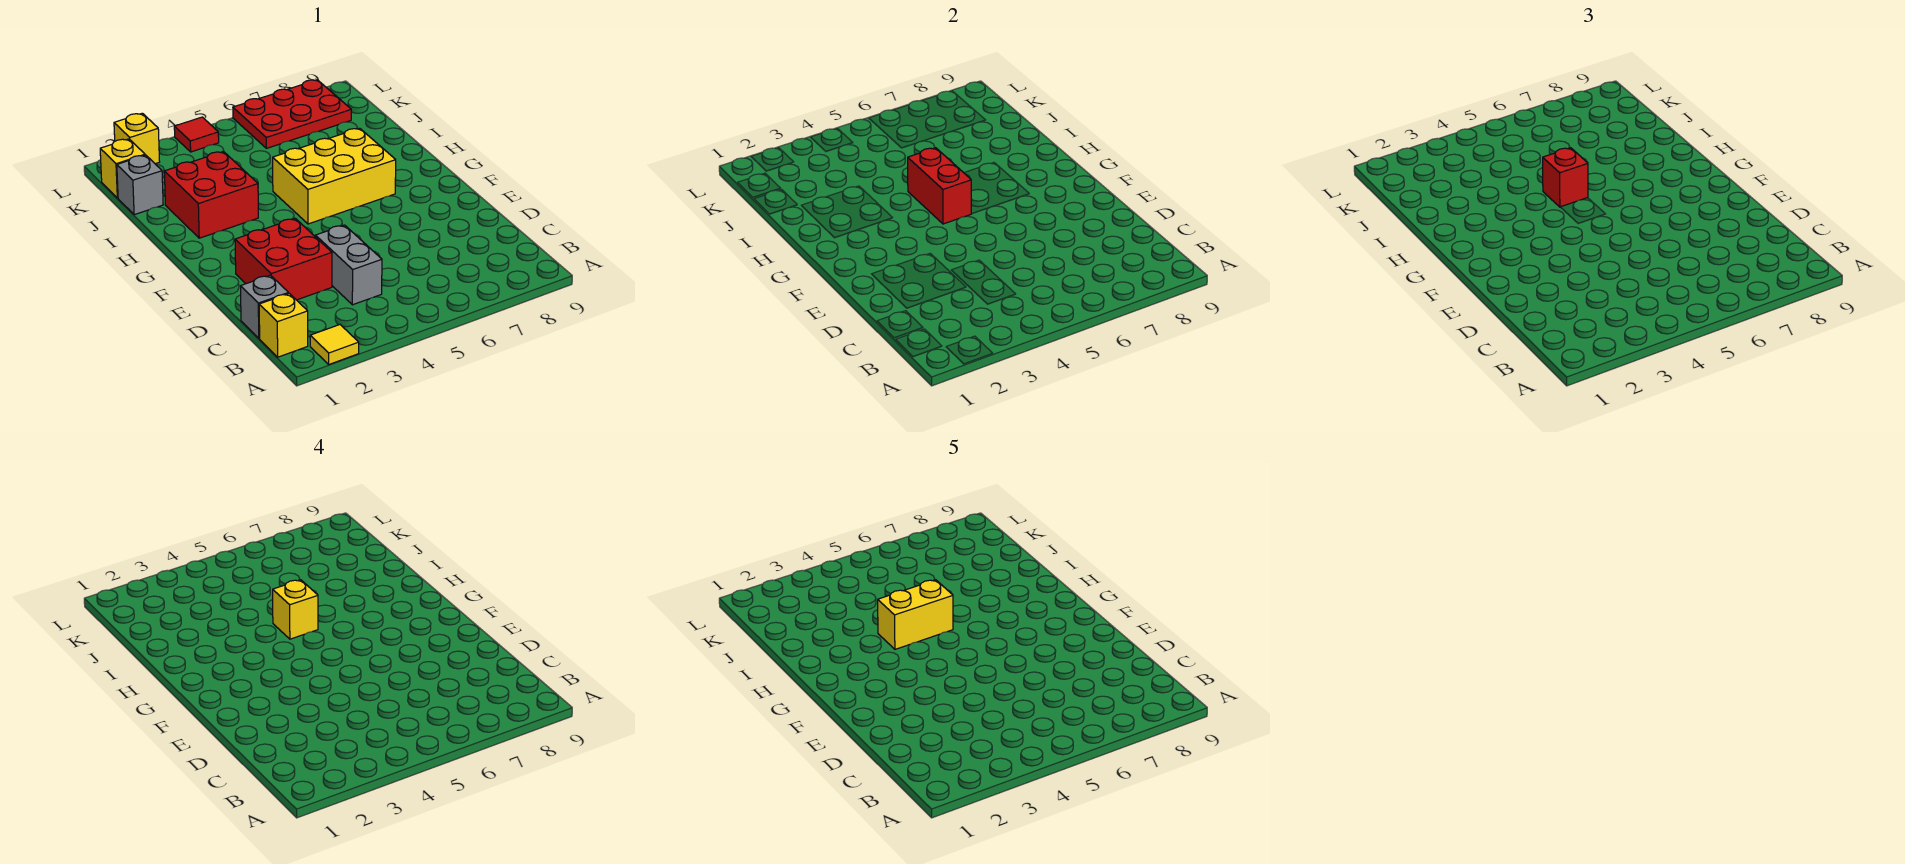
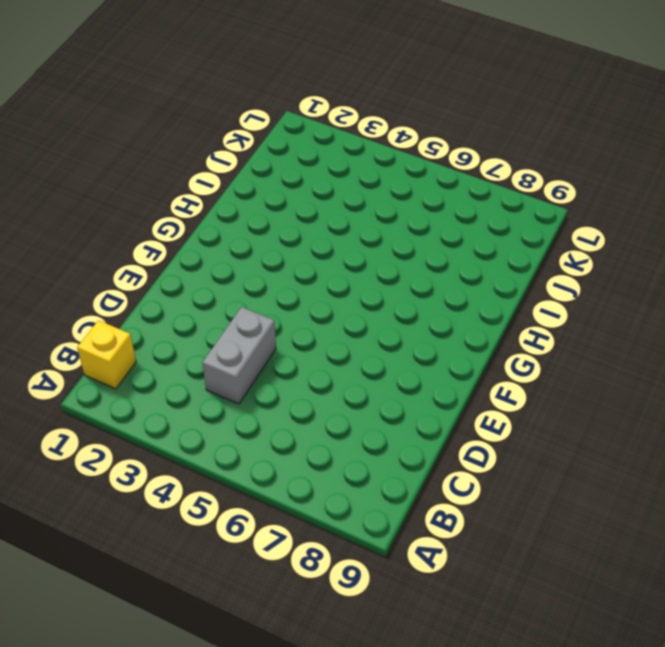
none -> yellow tile A2 level 1
none -> grey brick C1 level 1
none -> red brick D2:E3 level 1

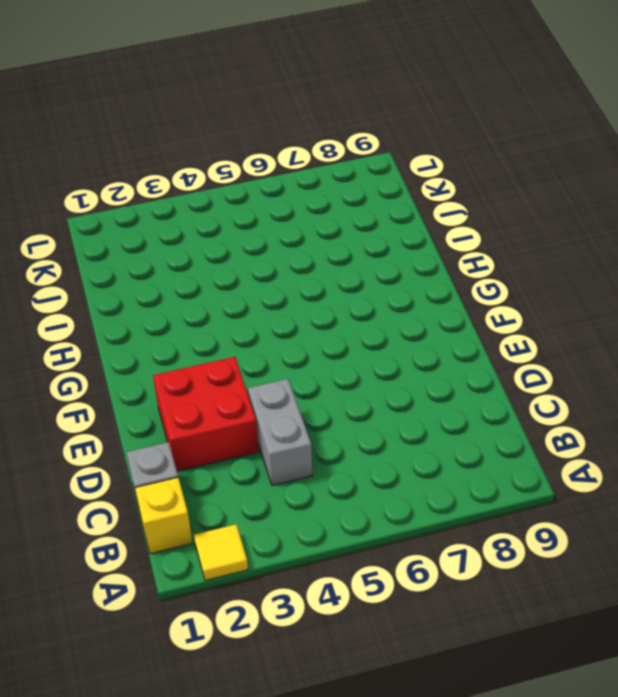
none -> yellow brick G5:H7 level 1
none -> red brick H2:I3 level 1
none -> grey brick J1 level 1

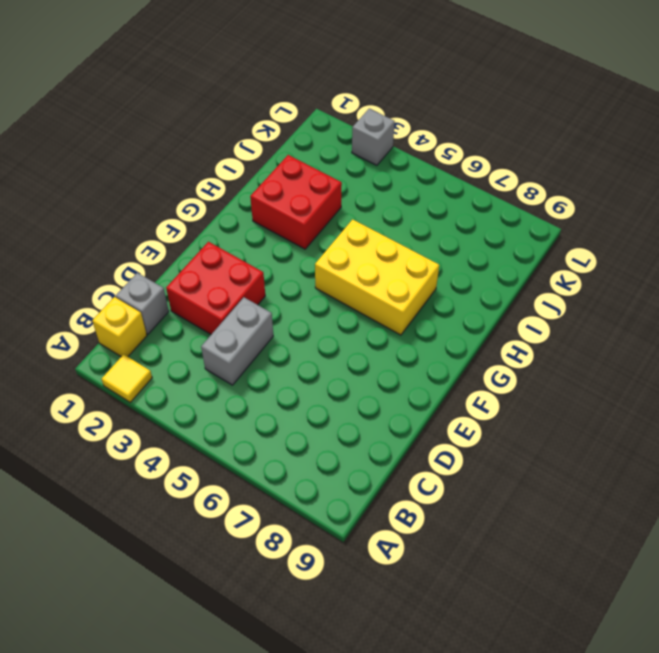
grey brick L3 level 1 -> grey brick J1 level 1
none -> yellow brick K1 level 1
none -> red plate K6:L8 level 1
none -> yellow brick L2 level 1

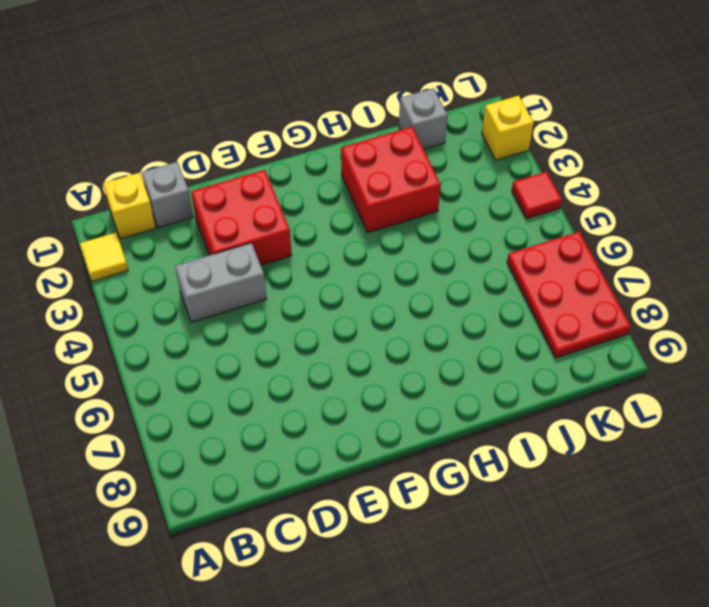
none -> yellow brick G5:H7 level 1
none -> yellow brick K1 level 1
none -> red brick G5:H5 level 2

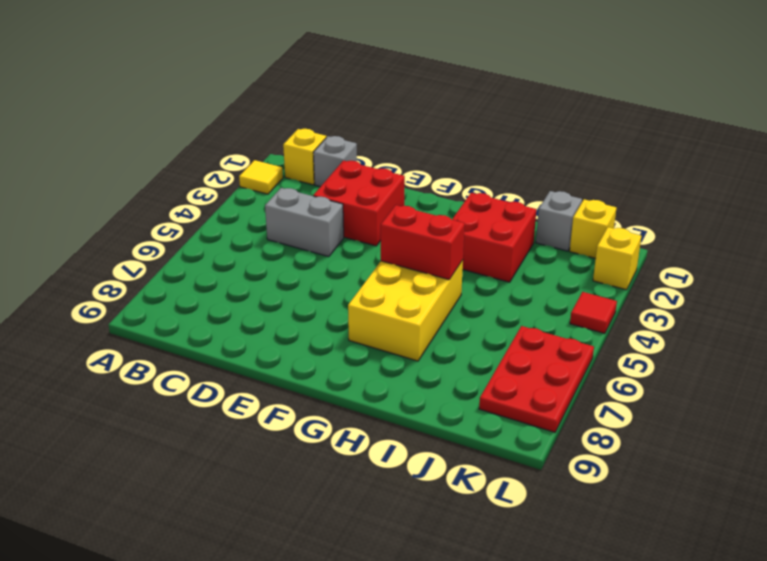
none -> red brick H5 level 3
none -> yellow brick H5 level 4
none -> yellow brick H4:H5 level 5

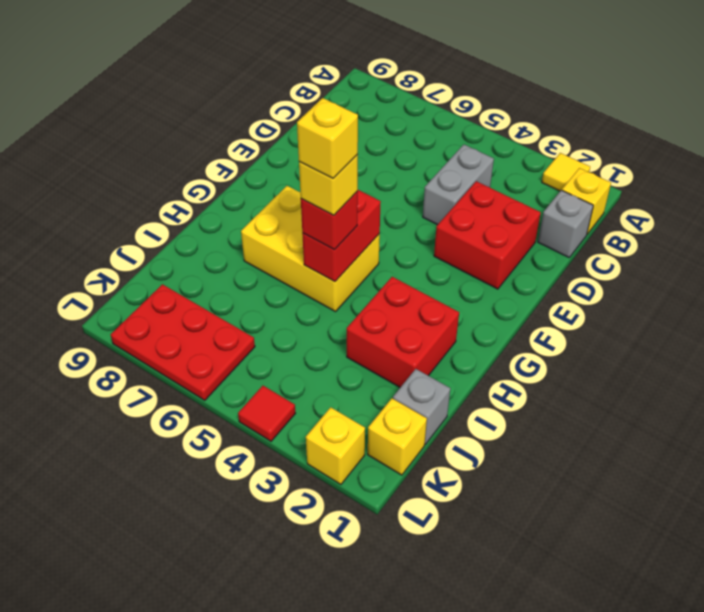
yellow brick H5 level 5 -> yellow brick H4:H5 level 5

